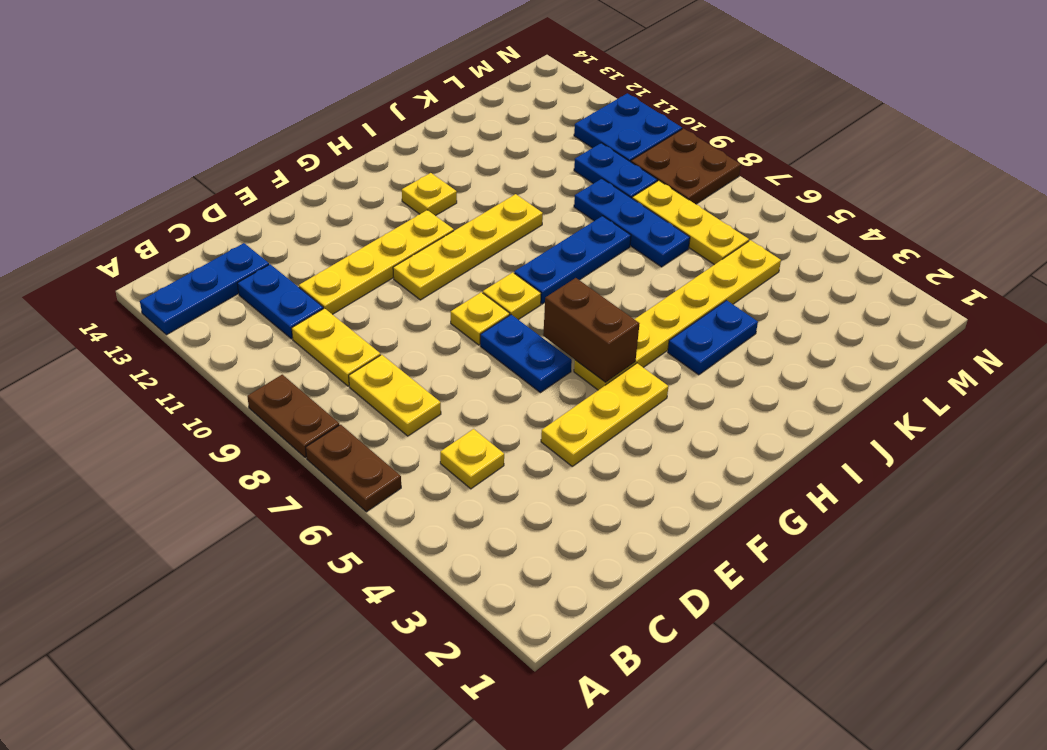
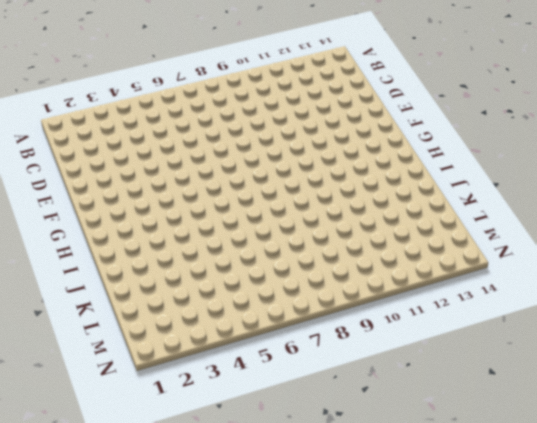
none -> brown plate A6:A7 level 1
none -> brown plate A8:A9 level 1
none -> blue plate A13:C13 level 1

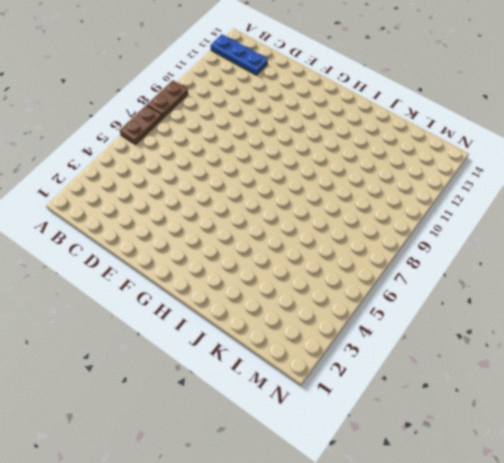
none -> yellow plate C5 level 1
none -> yellow plate C7:C8 level 1
none -> yellow plate C9:C10 level 1

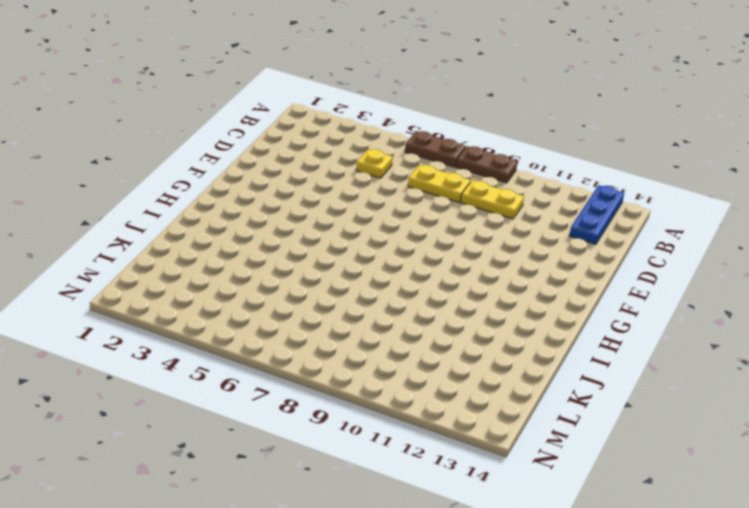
none -> blue plate C11:C12 level 1
none -> yellow plate D11:G11 level 1
none -> yellow plate E4:G4 level 1

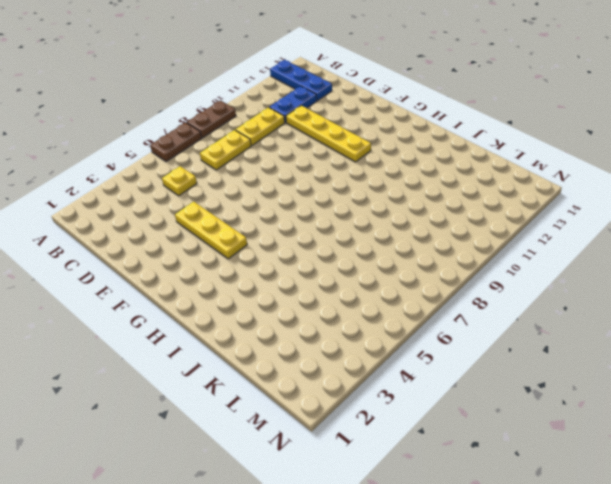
none -> blue plate F6:F7 level 1
none -> yellow plate F8 level 1
none -> yellow plate F10:I10 level 1

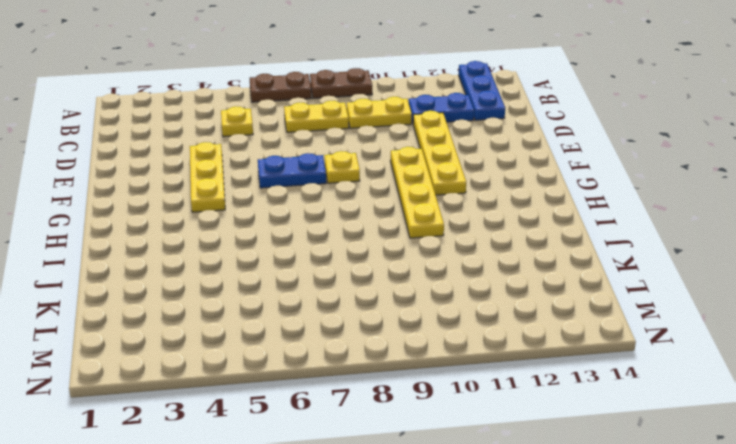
none -> yellow plate G5:L5 level 1
none -> yellow plate G8 level 1
none -> blue plate H8:J8 level 1

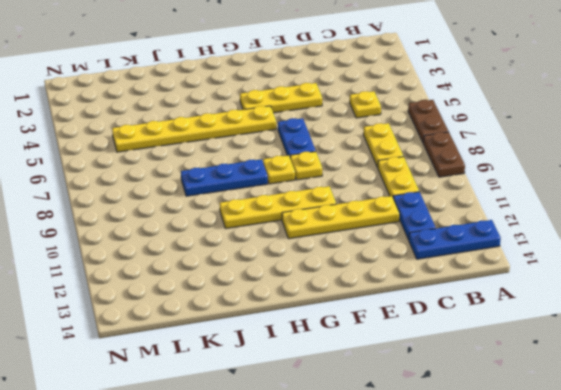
none -> yellow plate H12 level 1
none -> blue plate I4:J4 level 1
none -> blue plate K7:K9 level 1

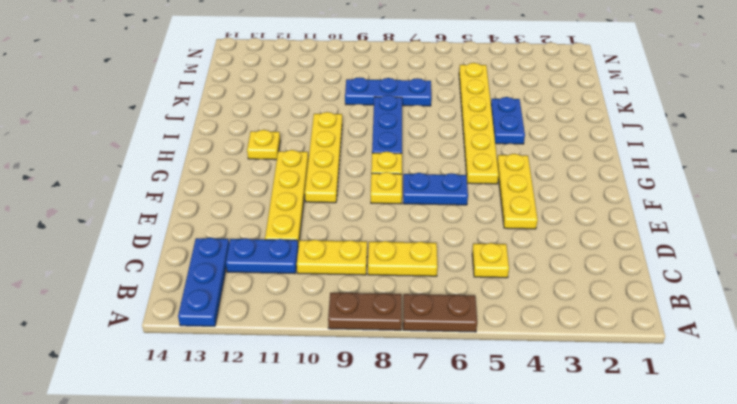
none -> yellow plate L6:L8 level 1
none -> blue plate L9:L10 level 1
none -> brown plate M8:N9 level 1

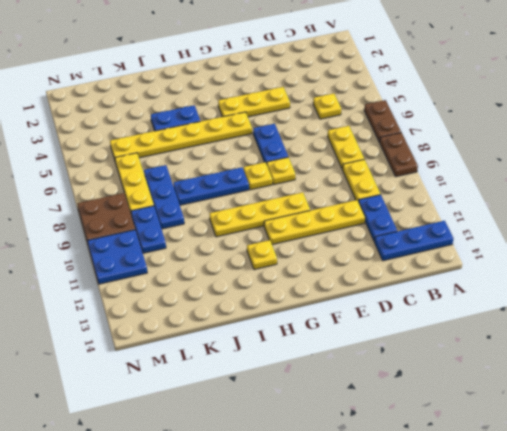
none -> brown brick G5:G6 level 2

